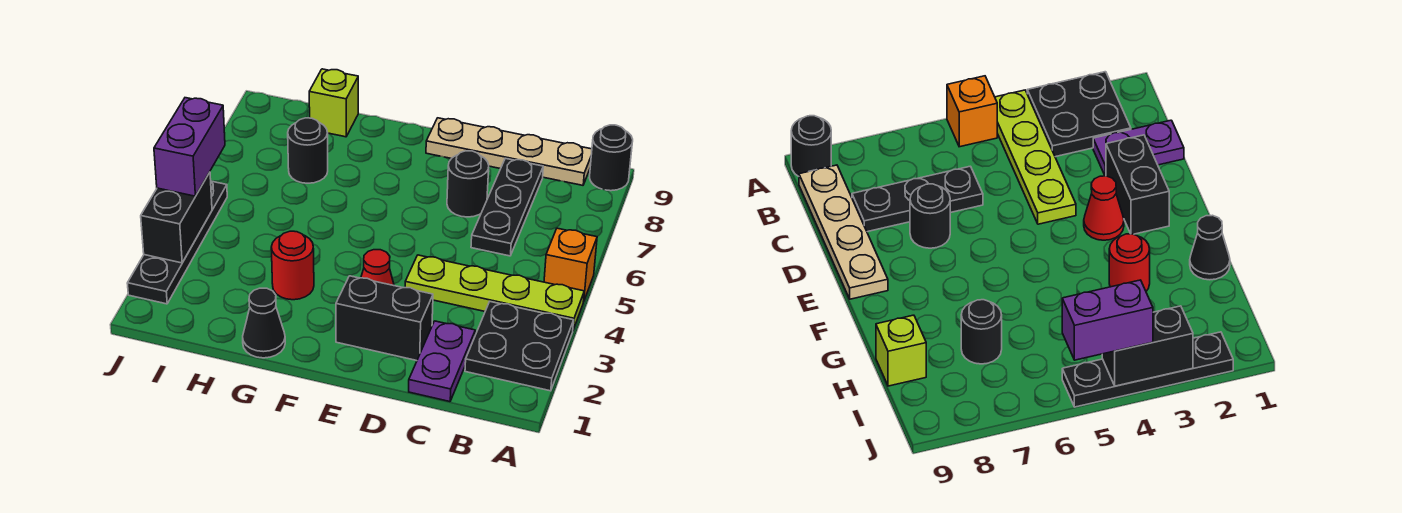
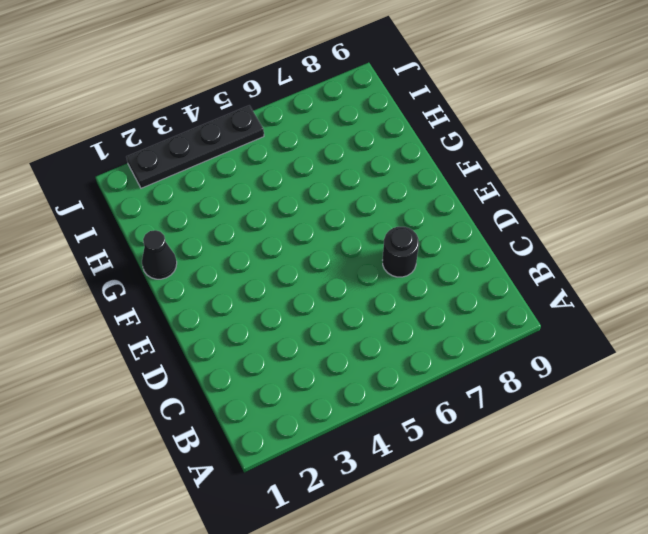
none -> black plate A2:B3 level 1
none -> lime plate A4:D4 level 1
none -> orange brick A5 level 1

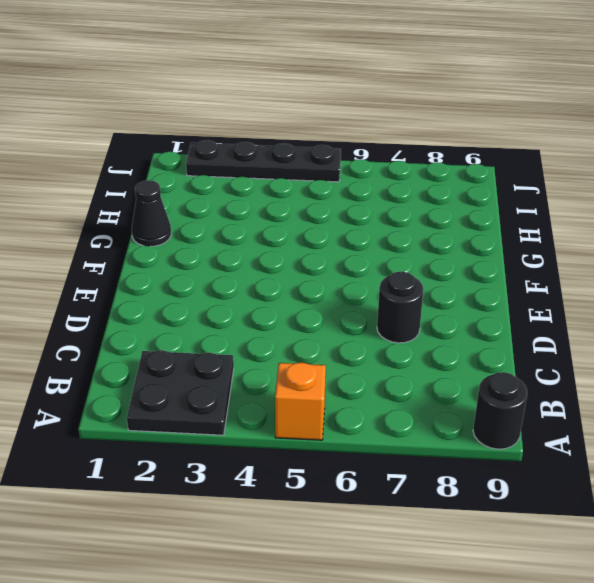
none -> lime plate A4:D4 level 1
none -> tan plate B9:E9 level 1
none -> purple plate C1:C2 level 1

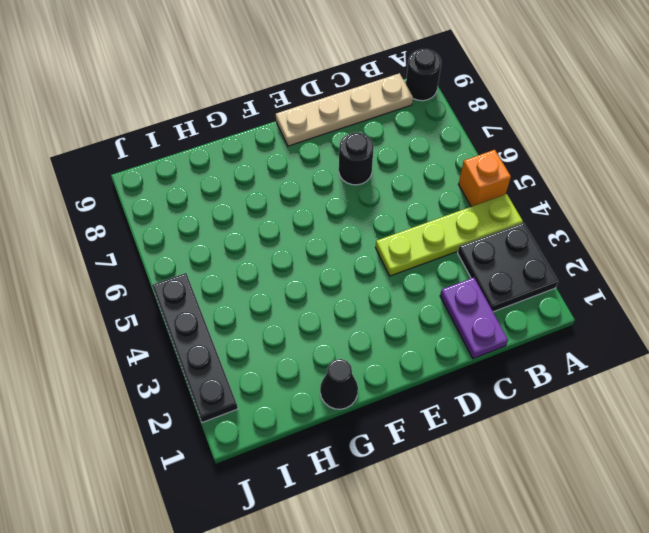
none -> black plate C6:C8 level 1
none -> black brick D2:E2 level 1
none -> red cone E3 level 1

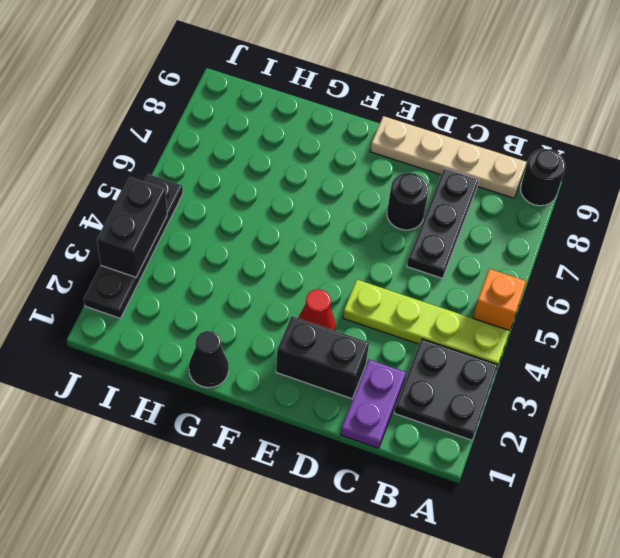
none -> red round brick G3 level 1
none -> black round brick H7 level 1
none -> lime brick H9 level 1

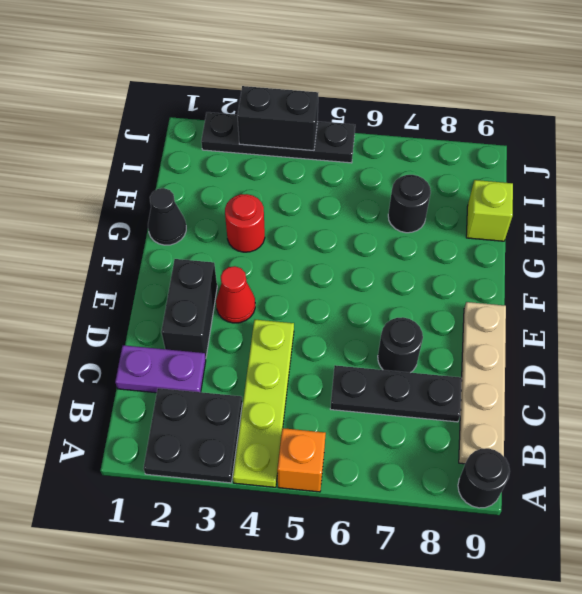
none -> purple brick J4:J5 level 3

